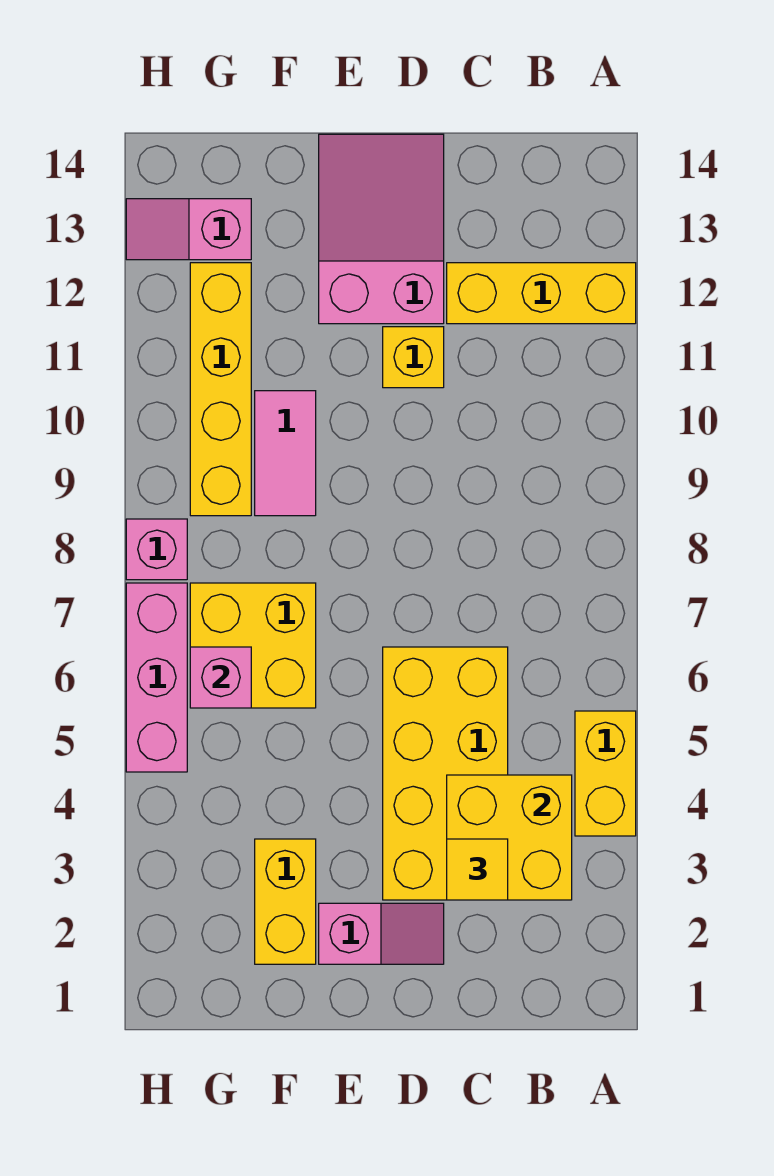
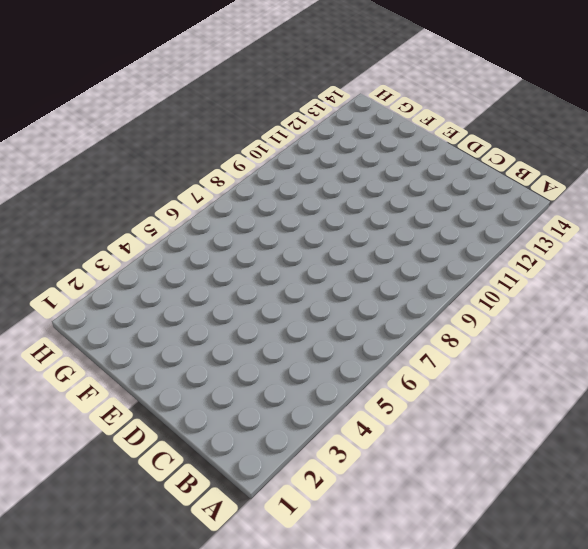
none -> yellow brick A4:A5 level 1
none -> yellow brick A12:C12 level 1
none -> yellow brick C3:D6 level 1

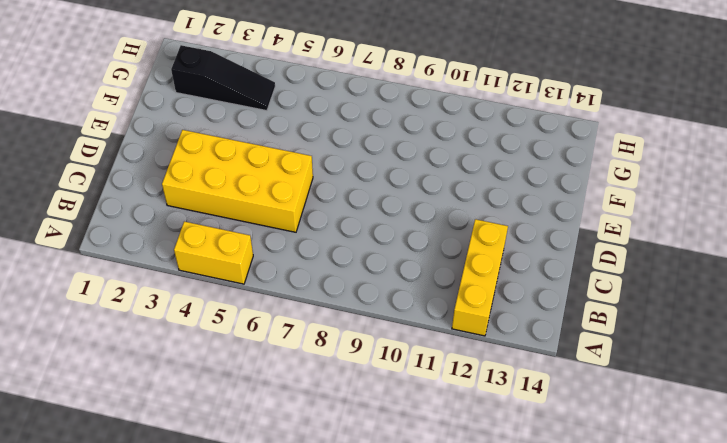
black slope G2:G4 level 1 top 2 -> none
none -> pink slope D2:E2 level 1 top E
none -> yellow brick D11 level 1
none -> pink slope D12:E14 level 1 top 12

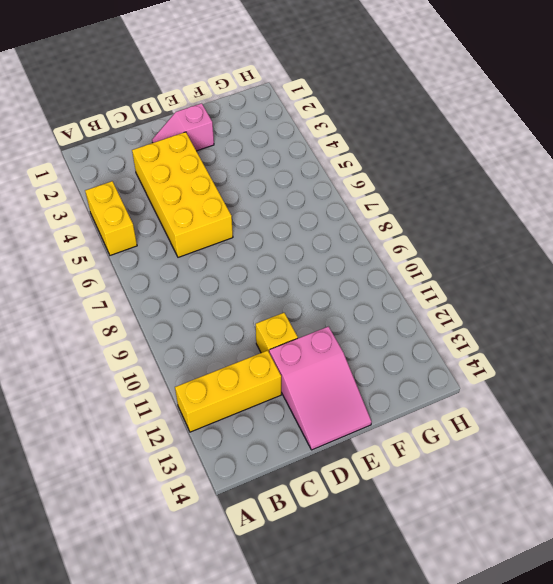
none -> yellow brick F2:F3 level 1
none -> yellow brick F6:G7 level 1
none -> pink tile F9:F10 level 1

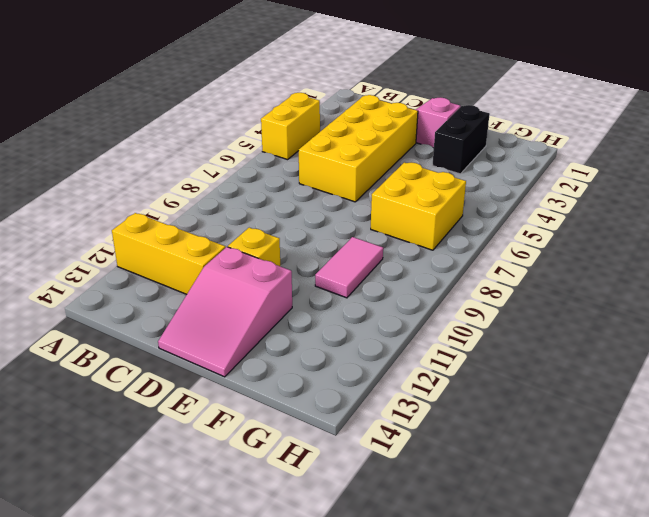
black brick F2:F3 level 1 -> yellow brick F2:F3 level 1
none -> yellow brick G9:G12 level 1
none -> pink slope G13:H13 level 1 top G
none -> pink brick H5:H7 level 1

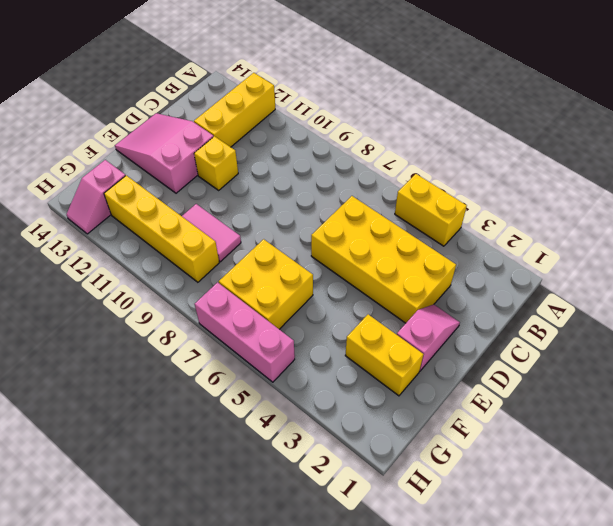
none -> pink brick H8 level 1
none -> yellow brick B3:C4 level 2
none -> pink brick G6 level 2

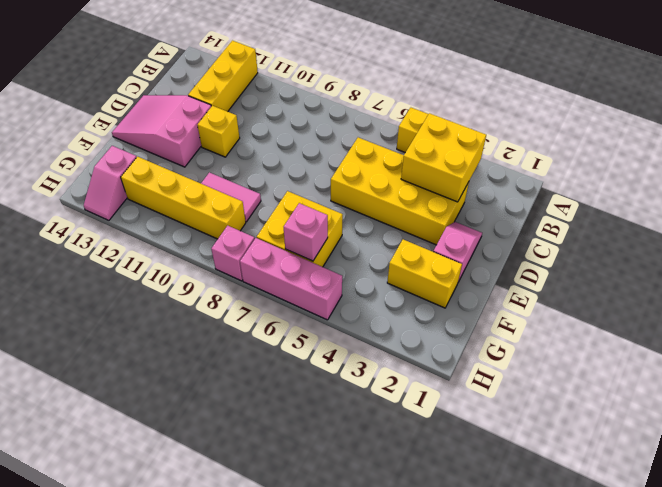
none -> yellow tile C3 level 3

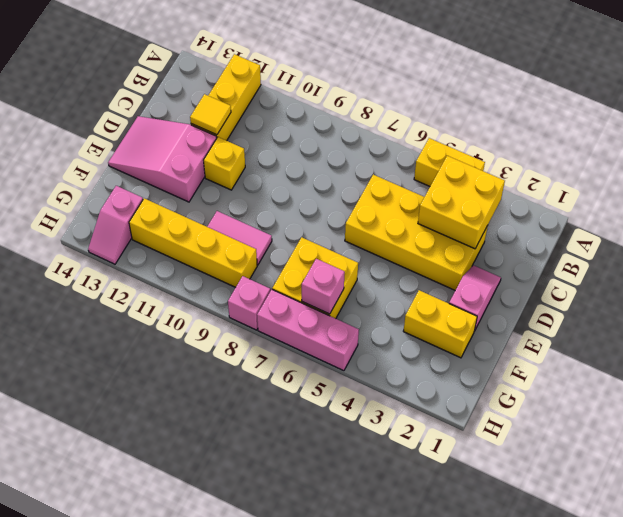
yellow tile C12 level 2 -> yellow tile C3 level 3

